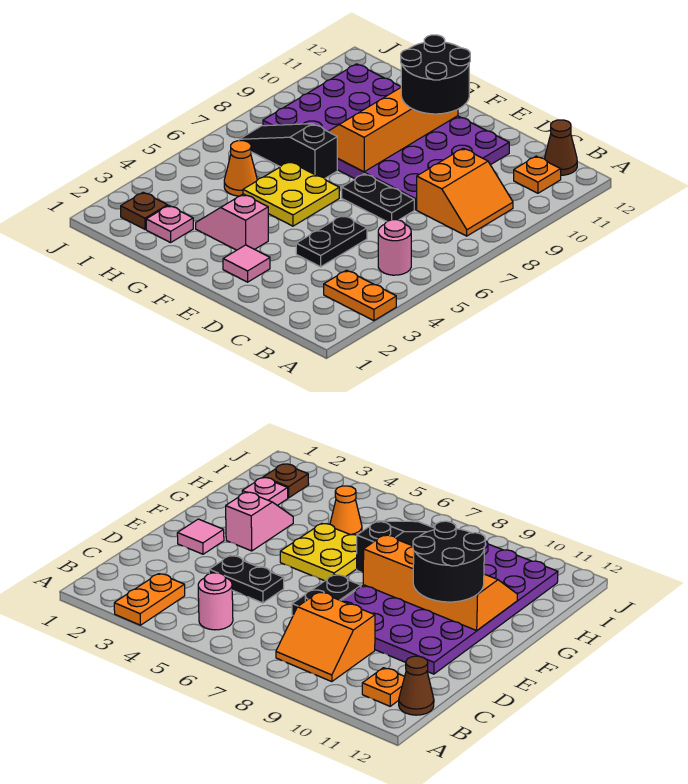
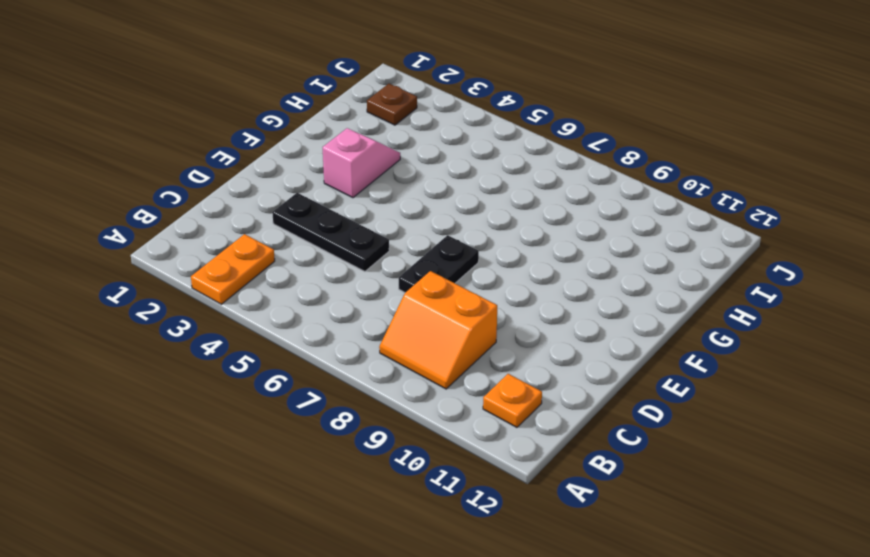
black plate D3:D5 level 1 -> black plate D4:D5 level 1
none -> pink round brick B5 level 1
none -> brown cone B12 level 1
none -> purple plate D8:I11 level 1

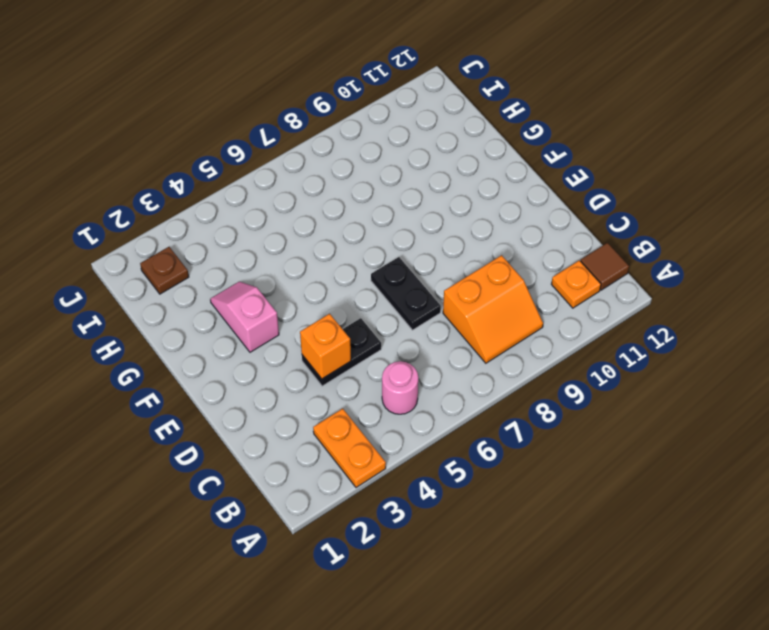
brown tile B12 level 1 -> brown cone B12 level 1
orange brick D4 level 2 -> none
none -> purple plate D8:I11 level 1
none -> pink tile E2 level 1
none -> yellow plate F5:G6 level 1

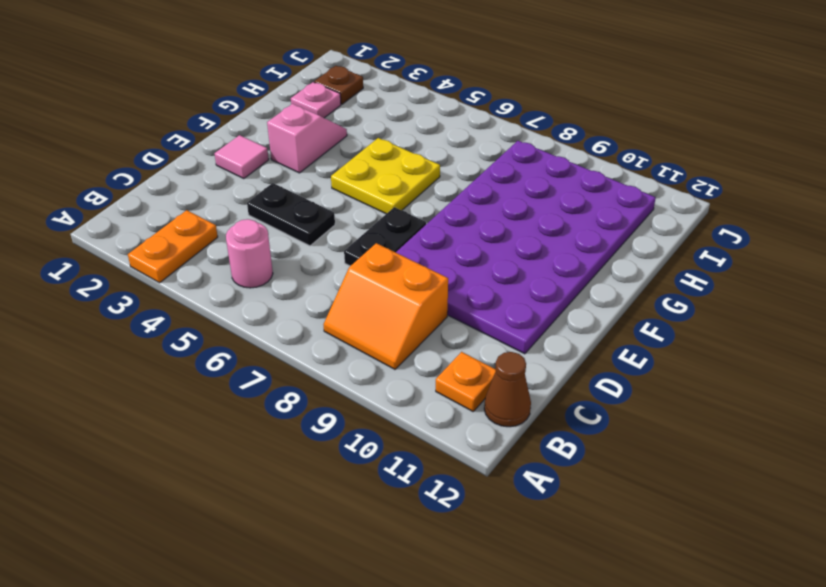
none -> black slope G7:I7 level 1 top G
none -> orange cone H5 level 1
none -> orange slope F8:G11 level 2 top F

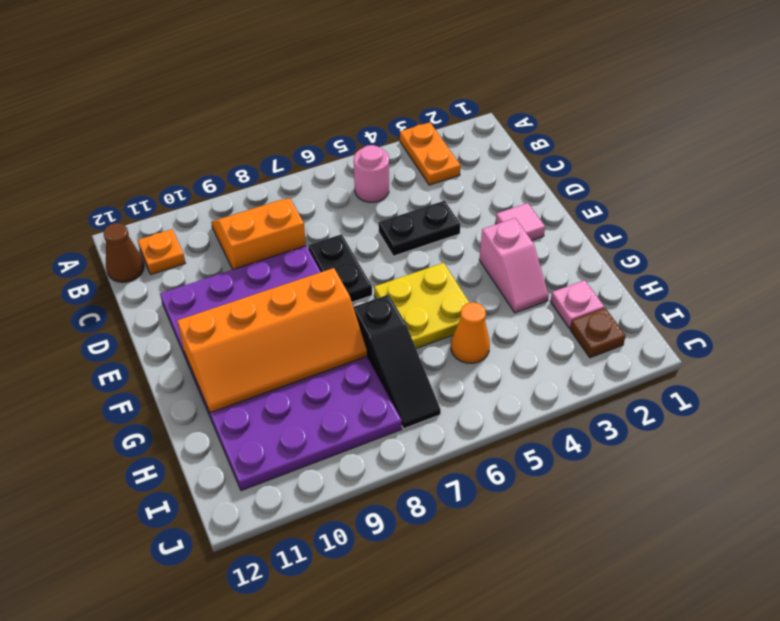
none -> black round brick E10:F11 level 3

